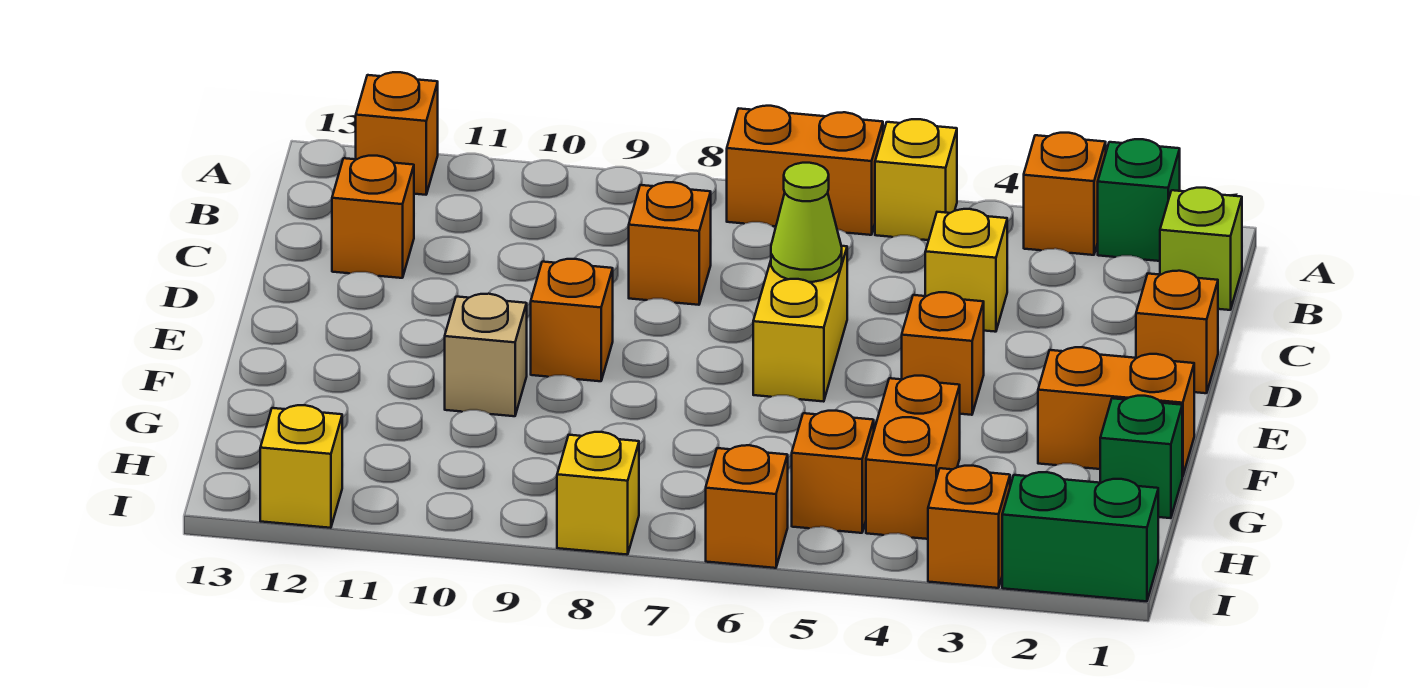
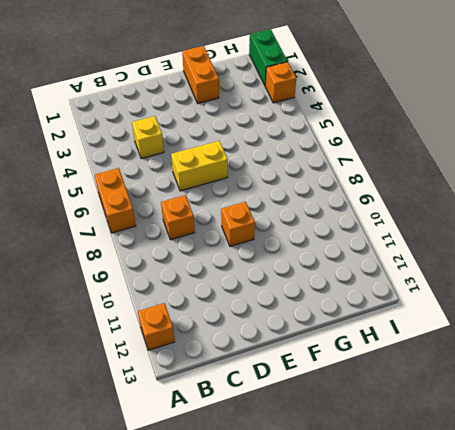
none -> green brick A2 level 1
none -> orange brick A3 level 1
none -> yellow brick A5 level 1

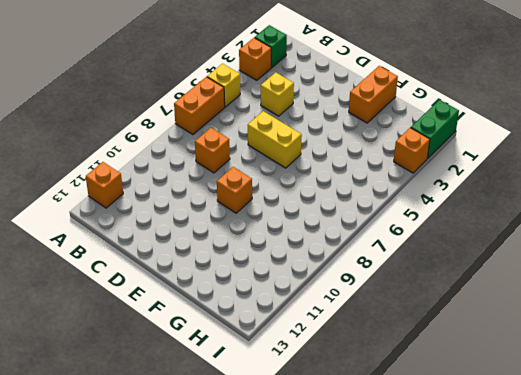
none -> lime brick B1 level 1
none -> orange brick C12 level 1
none -> orange brick D1 level 1

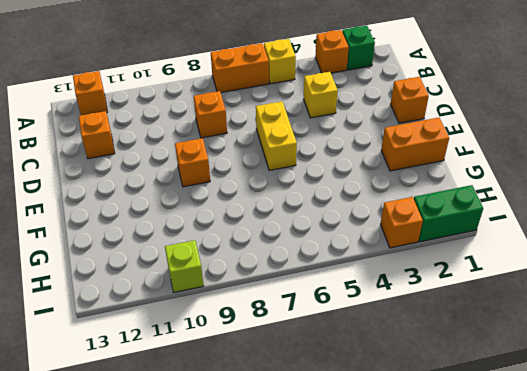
lime brick I10 level 1 -> lime brick B1 level 1
none -> orange brick E4 level 1
none -> tan brick F10 level 1
none -> green brick G1 level 1

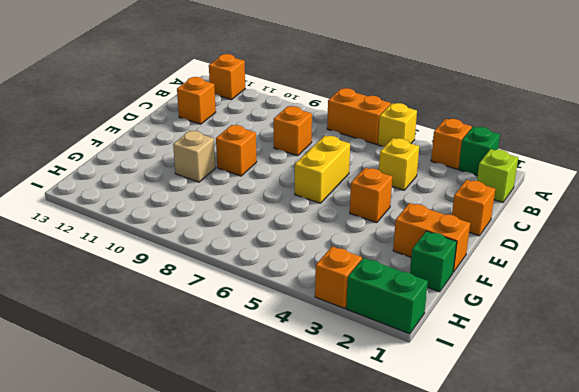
none -> orange brick G4:H4 level 1
none -> orange brick H5 level 1
none -> orange brick I6 level 1

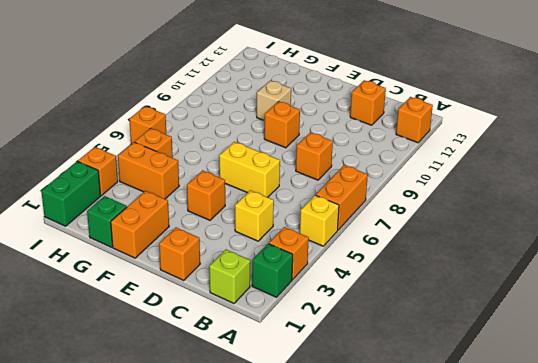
none -> yellow brick I8 level 1
none -> yellow brick I12 level 1
none -> lime cone D6 level 2

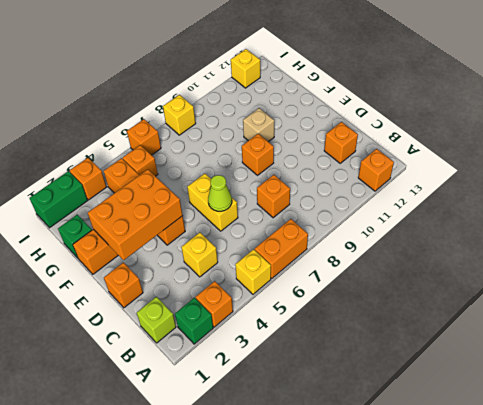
orange brick E2:F4 level 2 -> none

